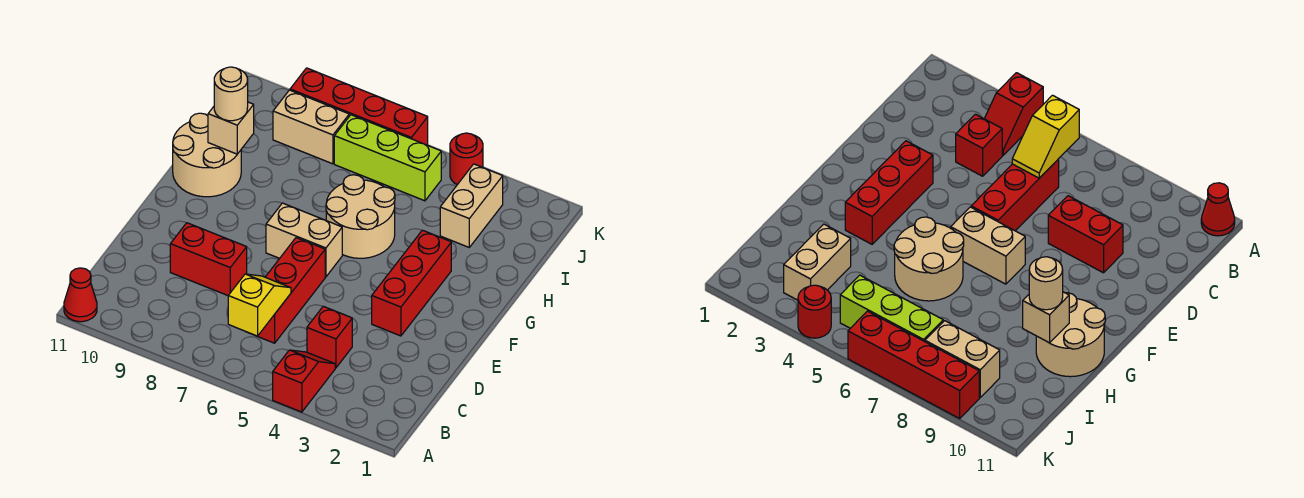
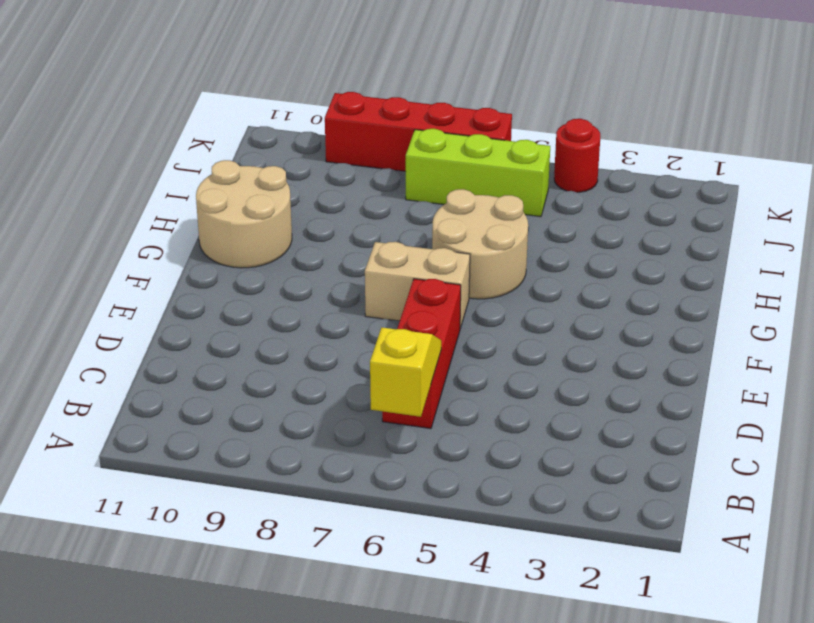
none -> red slope A4:B4 level 1 top A
none -> red cone A11 level 1
none -> red brick C4 level 1

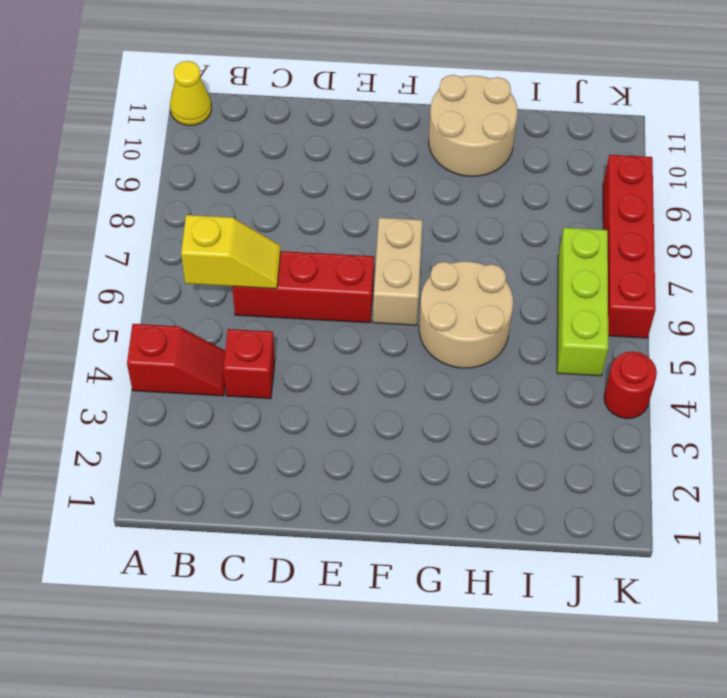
yellow cone A11 level 1 -> red cone A11 level 1
none -> red brick D8:D9 level 1
none -> red brick E3:G3 level 1
none -> tan brick I3:J3 level 1

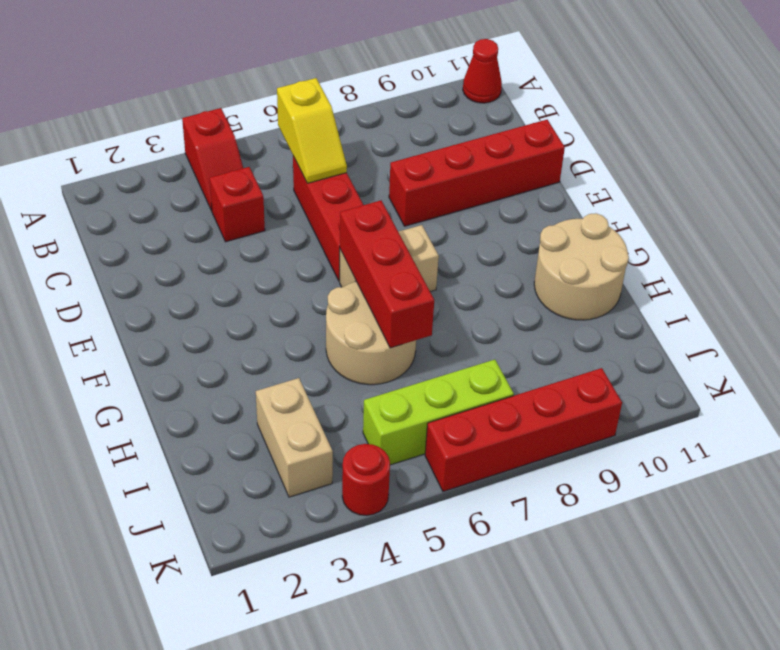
red brick D8:D11 level 1 -> red brick D8:D9 level 1
red brick F6:H6 level 2 -> red brick E3:G3 level 1
none -> tan brick J8:J9 level 1
none -> tan brick H10 level 2
none -> tan round brick H10 level 3

